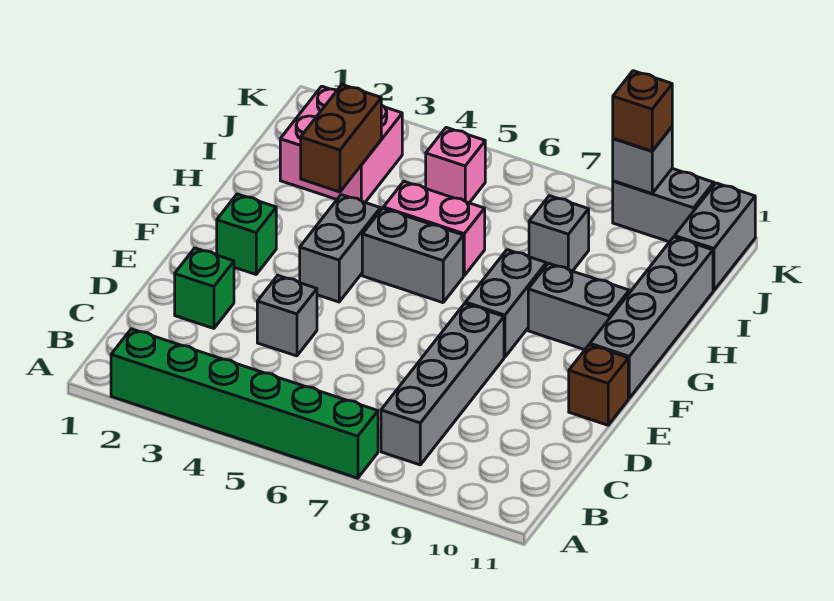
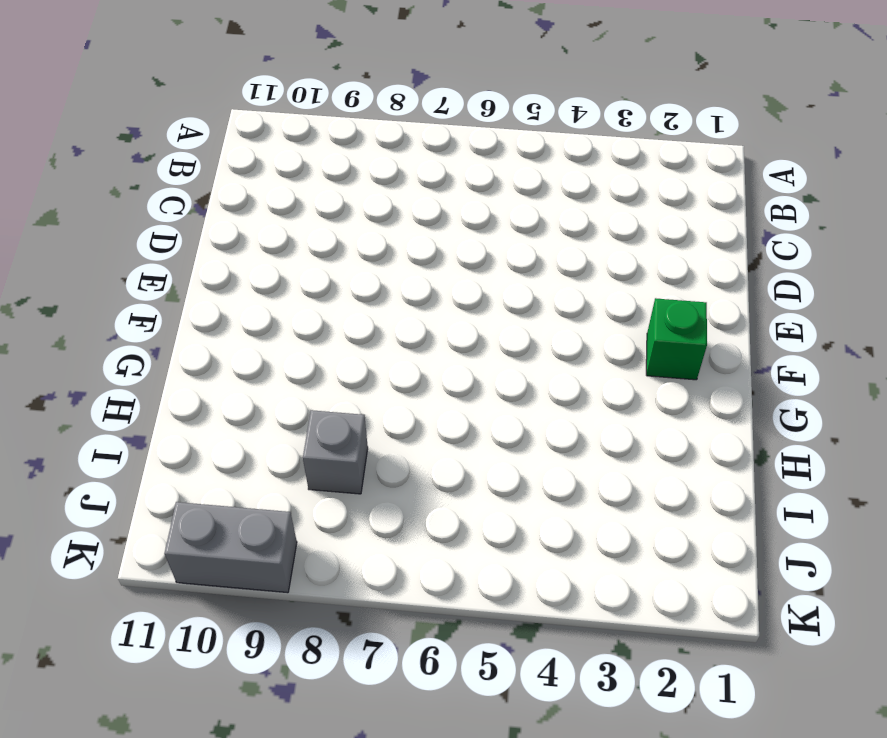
none -> green brick A2:A7 level 1
none -> grey brick B8:E8 level 1
none -> green brick D2 level 1

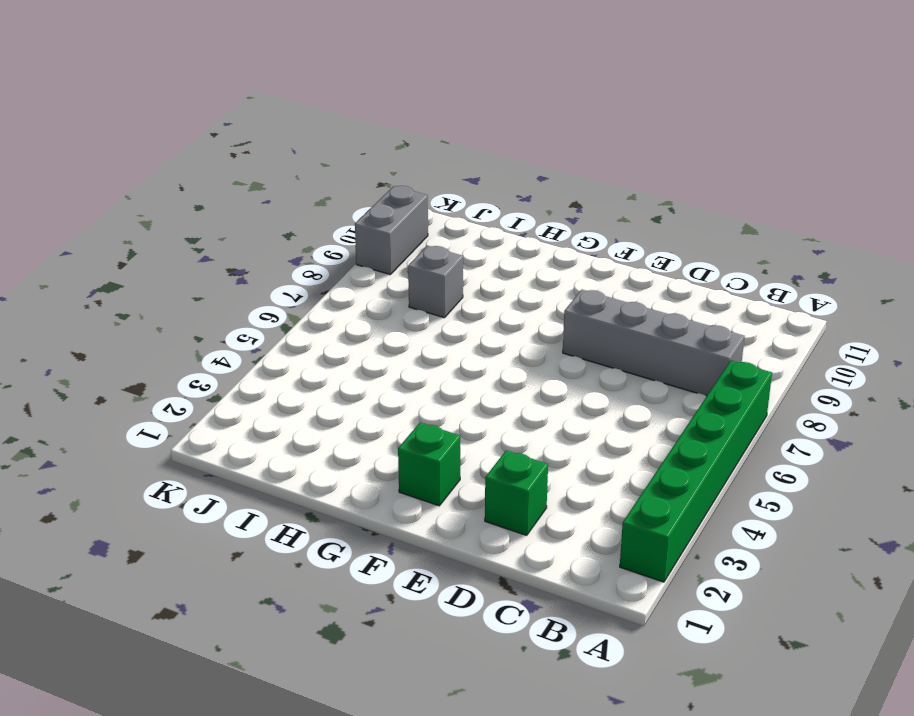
none -> grey brick D4 level 1
none -> brown brick E11 level 1
none -> grey brick F4:G4 level 1

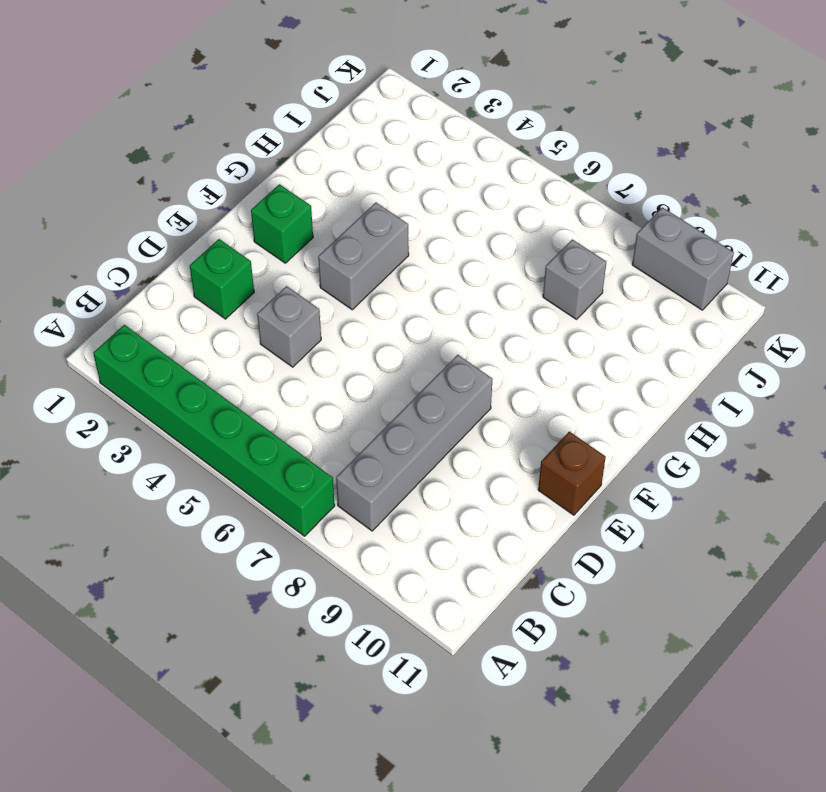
none -> grey brick F8:G8 level 1
none -> grey brick F11:I11 level 1
none -> grey brick G5:G6 level 1

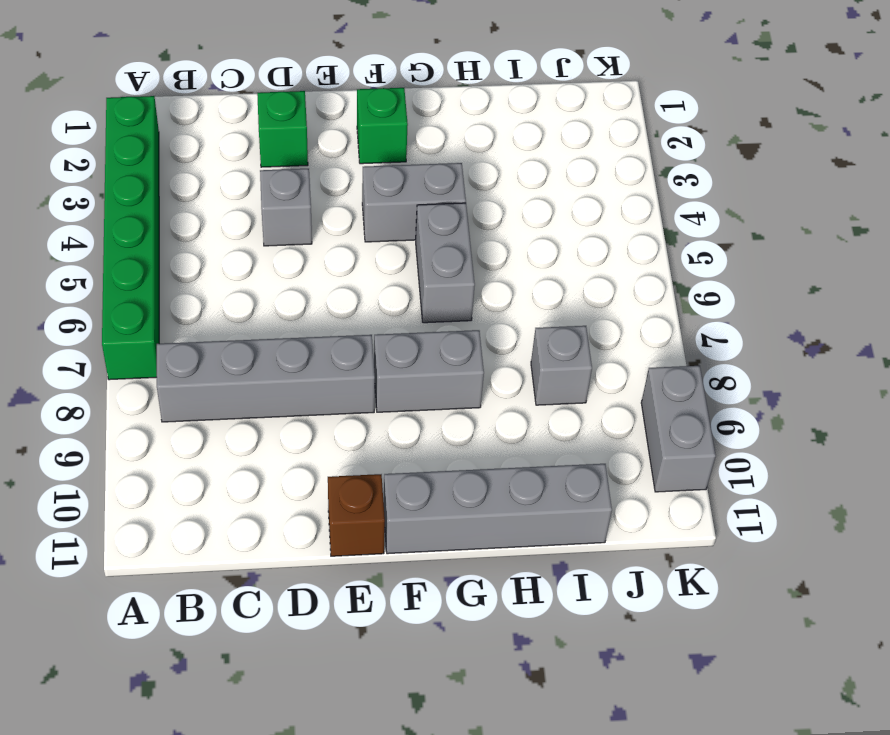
none -> grey brick G9:G10 level 1
none -> pink brick H5:H6 level 1
none -> pink brick I2:J3 level 1

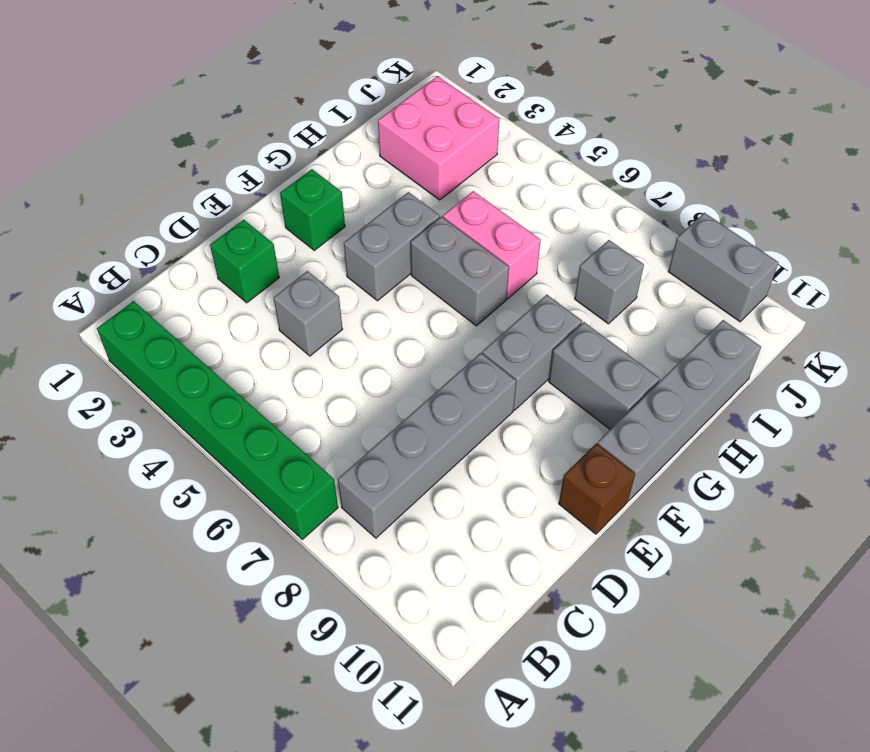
none -> pink brick J5 level 1
none -> grey brick J11:K11 level 1
none -> brown brick H3:I3 level 2

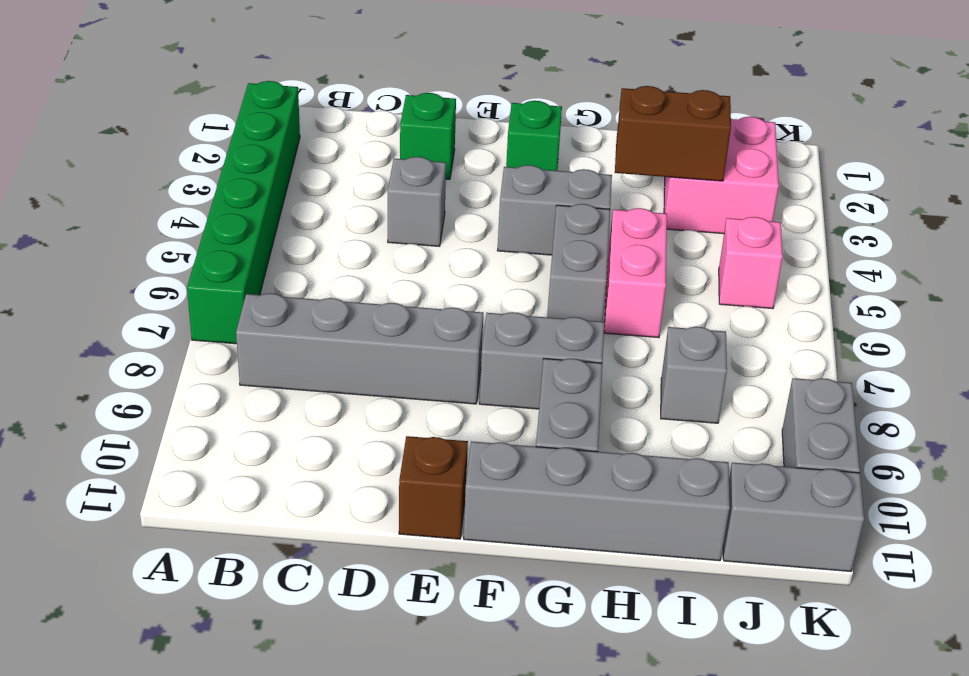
none -> grey brick K9 level 2
none -> brown brick K9 level 3

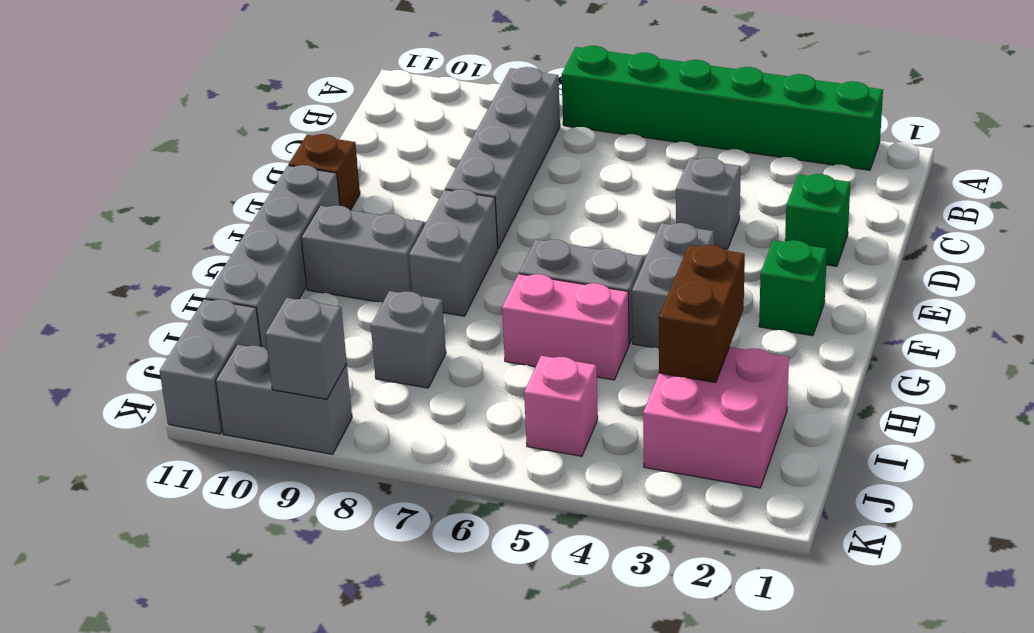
none -> brown brick K9 level 3

